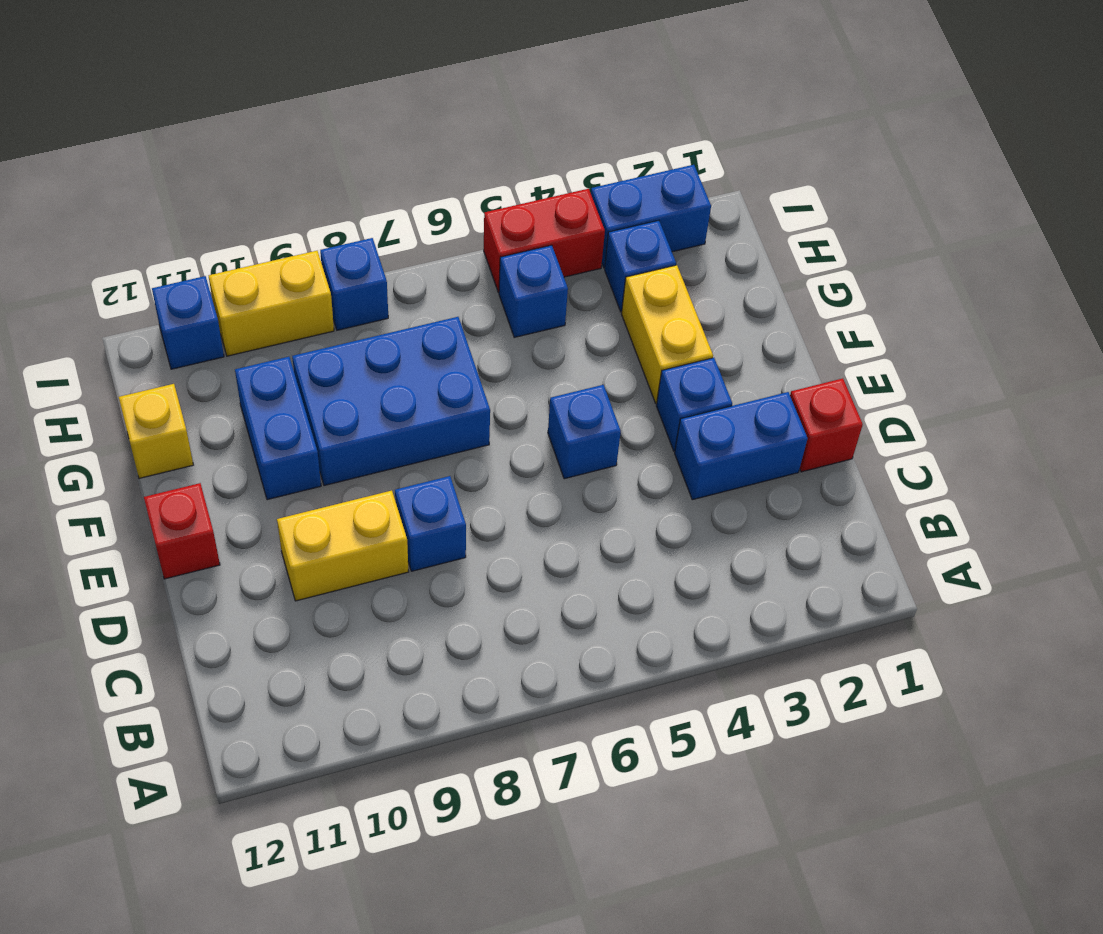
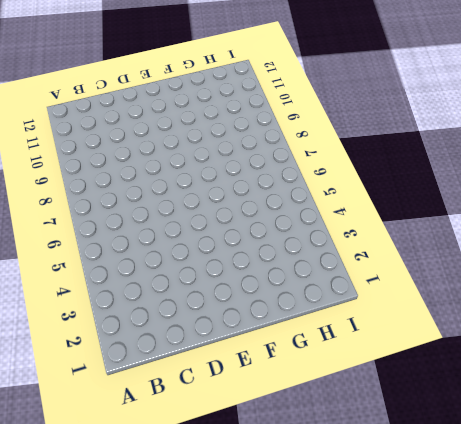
none -> red brick D1 level 1
none -> blue brick D2:D3 level 1
none -> blue brick D8 level 1

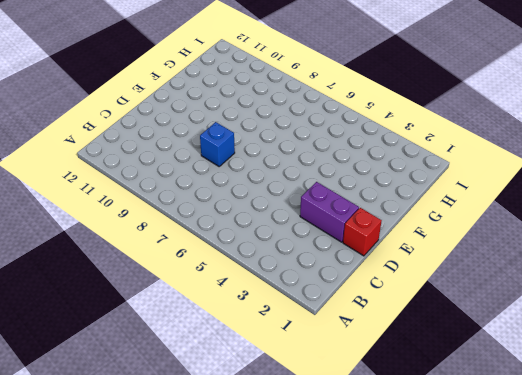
purple brick D2:D3 level 1 -> blue brick D2:D3 level 1
none -> yellow brick D9:D10 level 1
none -> blue brick E3 level 1
none -> blue brick E5 level 1

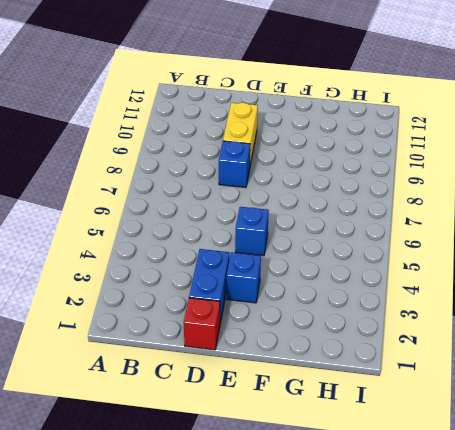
none -> red brick E12 level 1
none -> yellow brick F3:G3 level 1
none -> blue brick F7:G9 level 1

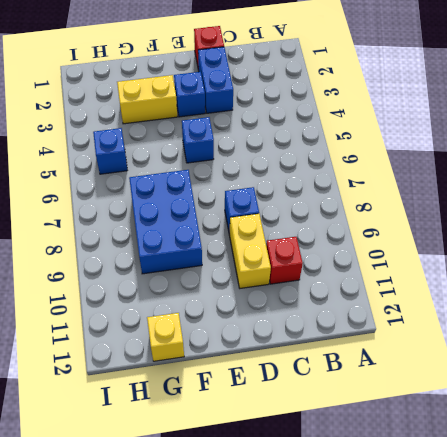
red brick C10 level 1 -> red brick E12 level 1
none -> blue brick F10:G10 level 1
none -> blue brick H3 level 1
none -> blue brick I2:I3 level 1

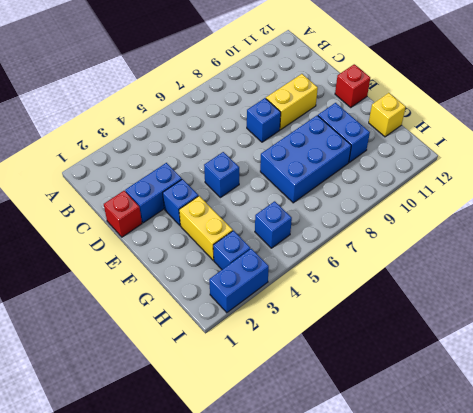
none -> red brick I4:I5 level 1
none -> blue brick I8 level 1
none -> yellow brick I9:I10 level 1

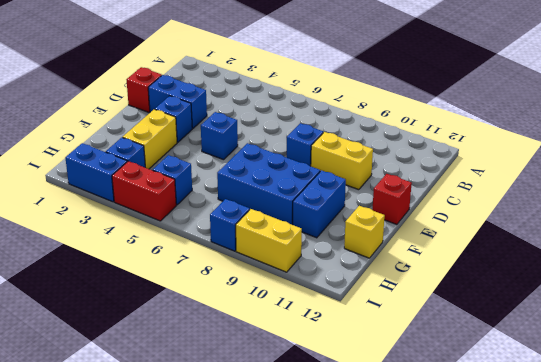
none -> blue brick I11 level 1

